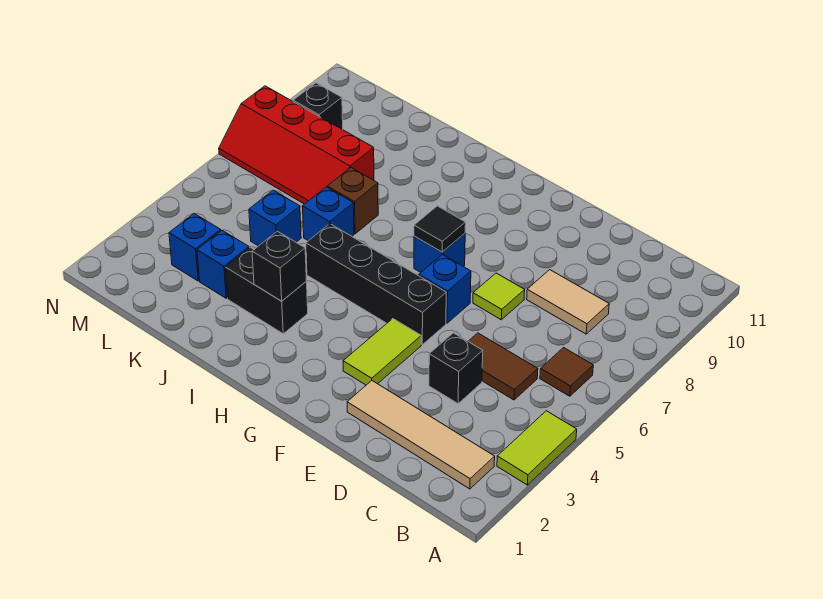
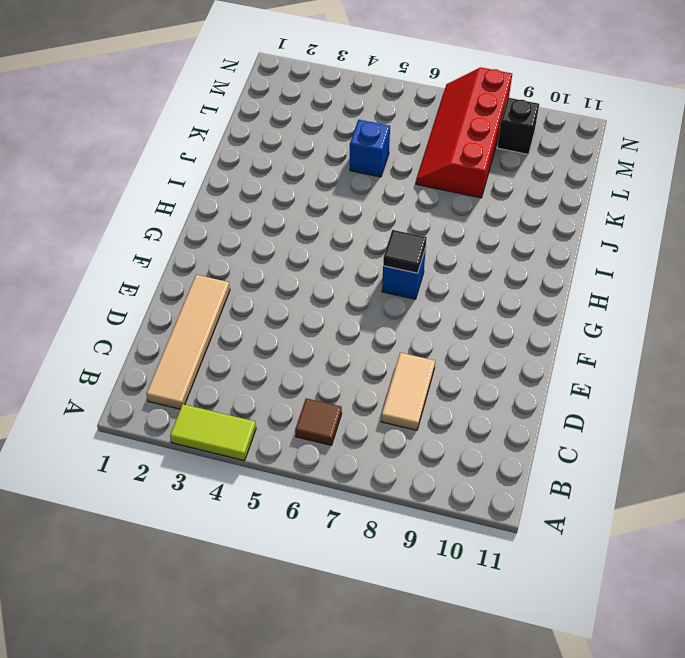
none -> brown tile C5:D5 level 1
none -> black brick D4 level 1
none -> lime tile E7 level 1

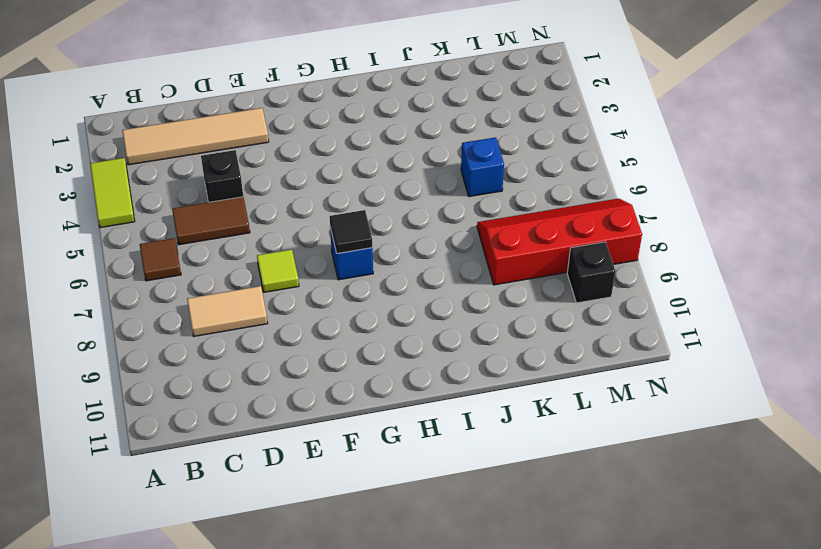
none -> lime tile F3:F4 level 1
none -> black brick F5:I5 level 1
none -> blue brick F6 level 1

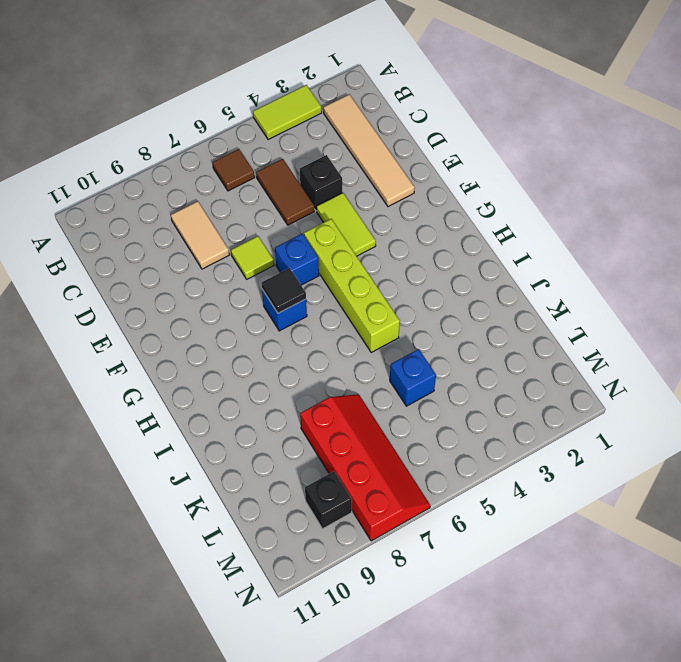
lime tile E4:F4 level 1 -> lime tile F3:F4 level 1
lime brick F5:I5 level 1 -> black brick F5:I5 level 1
none -> black brick I3:J3 level 1
none -> blue brick J6 level 1
none -> brown brick J7 level 1

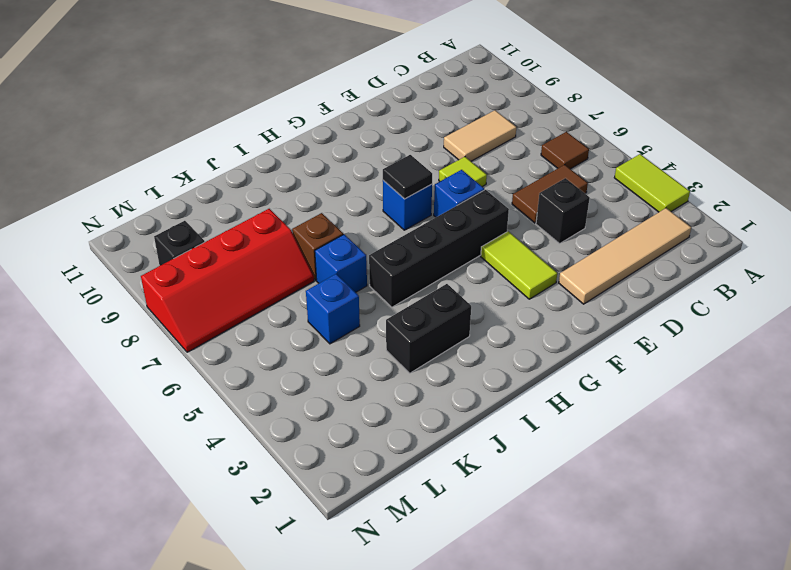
none -> blue brick K3 level 1
none -> blue brick L3 level 1
none -> black brick I3 level 2

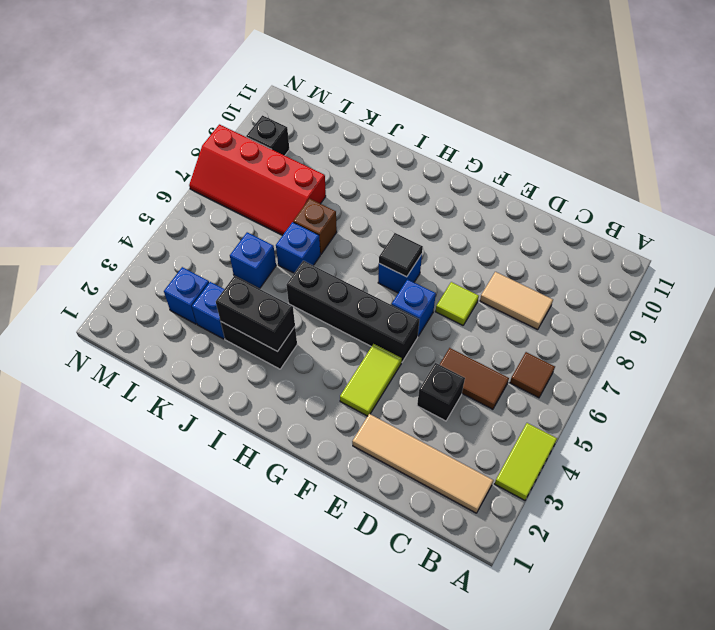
black brick I3:J3 level 2 -> black brick I3 level 2

